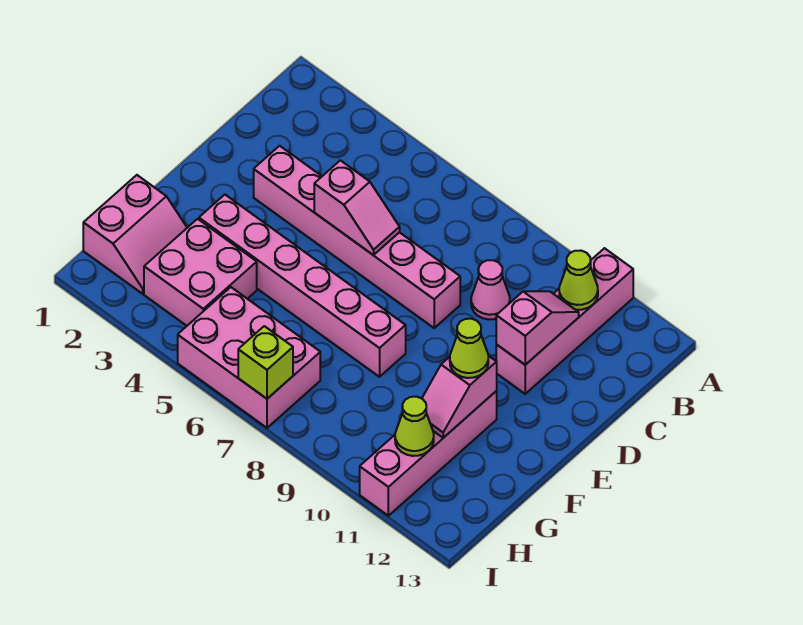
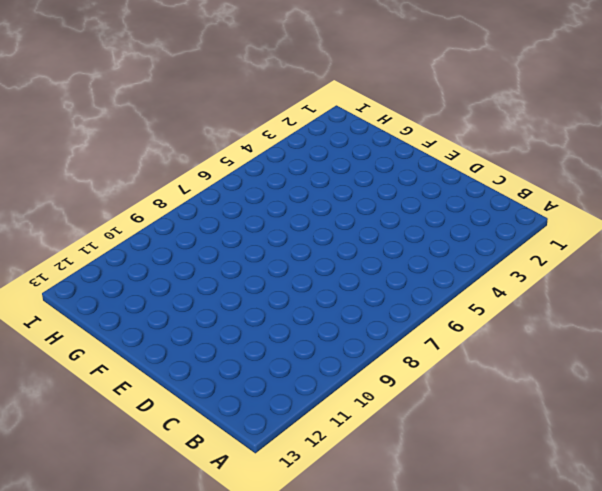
none -> pink brick A11:D11 level 1
none -> pink cone C9 level 1
none -> pink brick D3:D8 level 1

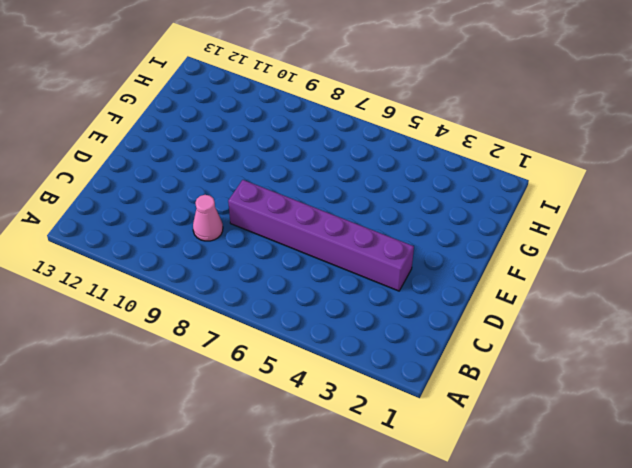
purple brick D3:D8 level 1 -> pink brick D3:D8 level 1
none -> pink brick A11:D11 level 1
none -> pink brick F3:F8 level 1
none -> pink brick F11:I11 level 1

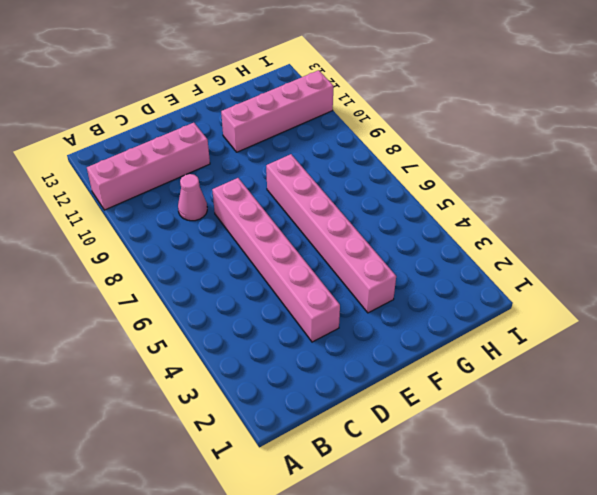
none -> pink slope G1:H2 level 1 top 1
none -> pink brick G3:H4 level 1
none -> pink brick H5:I7 level 1

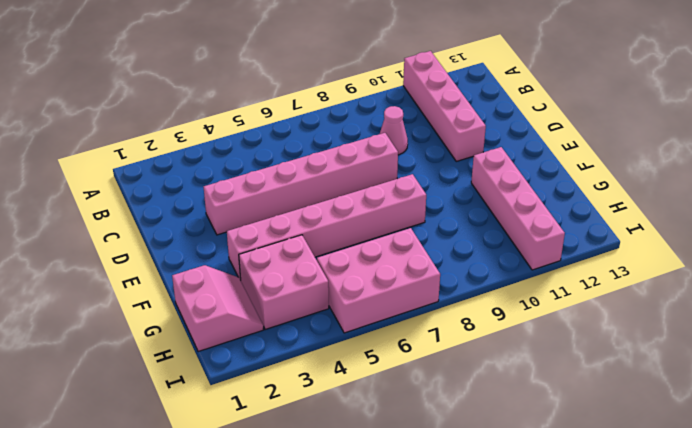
none -> lime cone B11 level 2
none -> pink slope C11:D11 level 2 top D
none -> pink slope D5:D6 level 2 top 5

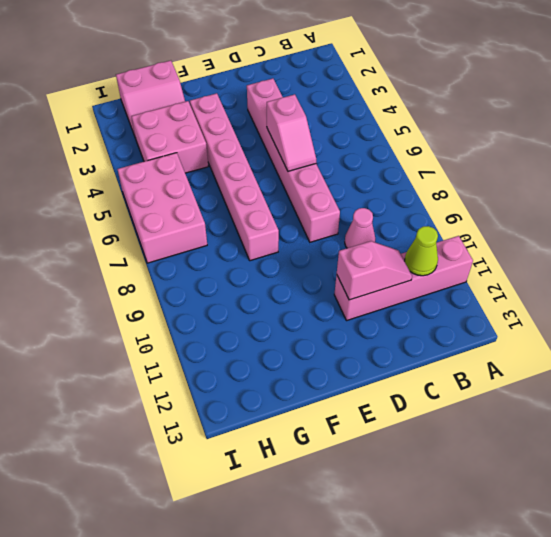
none -> pink brick F11:I11 level 1
none -> pink slope F11:G11 level 2 top F
none -> lime cone H11 level 2

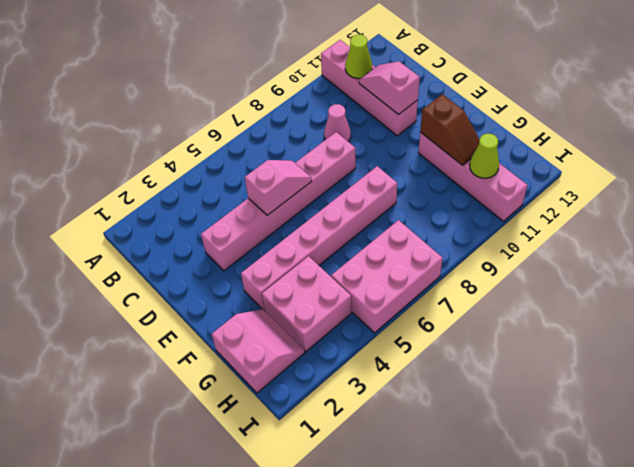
brown slope F11:G11 level 2 top F -> pink slope F11:G11 level 2 top F
none -> lime brick I7 level 2
none -> lime cone F11 level 3

